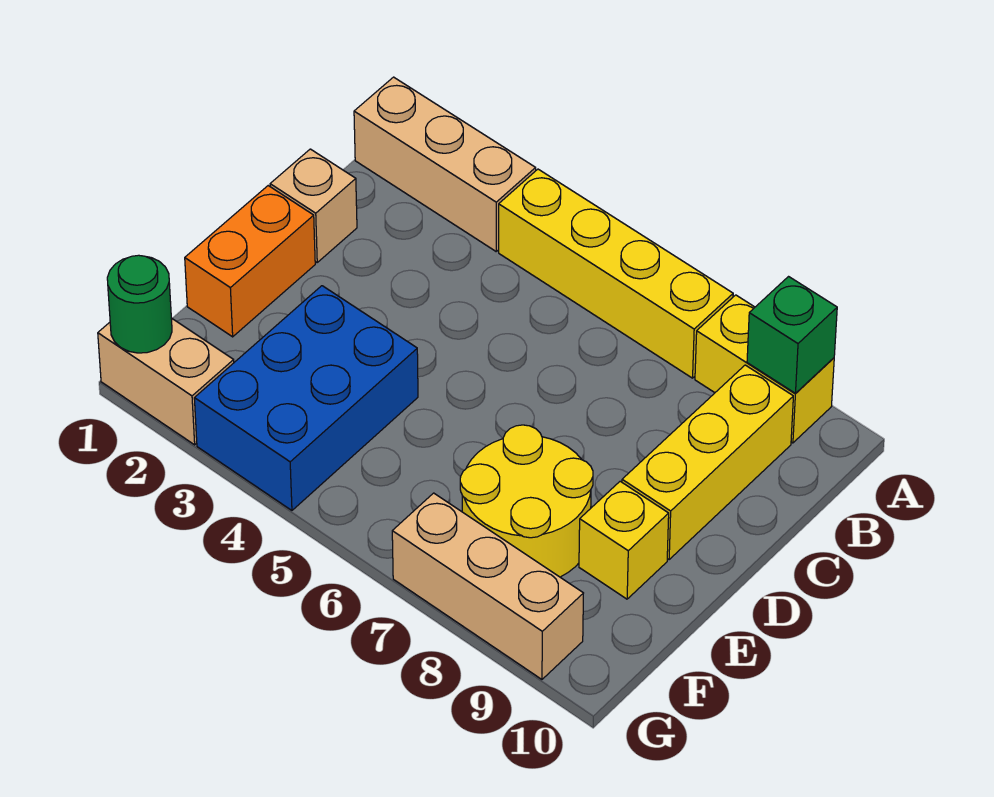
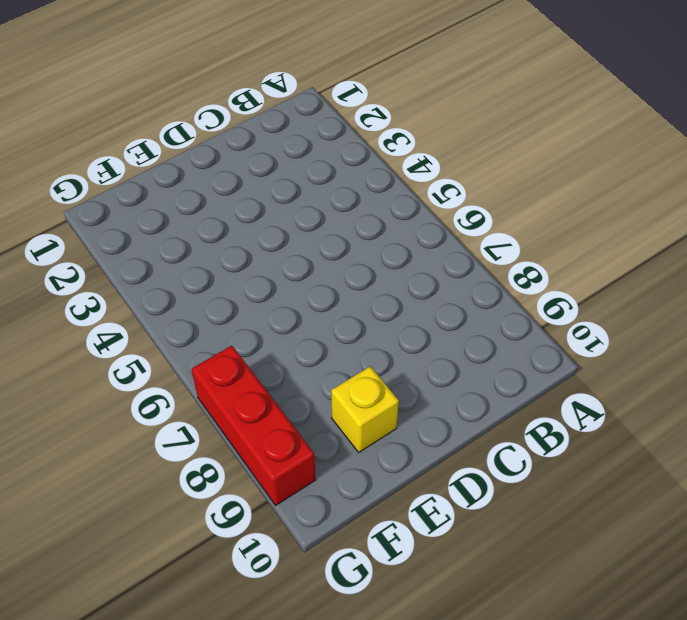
red brick G7:G9 level 1 -> tan brick G7:G9 level 1
none -> tan brick A1:A3 level 1
none -> yellow brick A4:A7 level 1
none -> yellow brick A8:A9 level 1

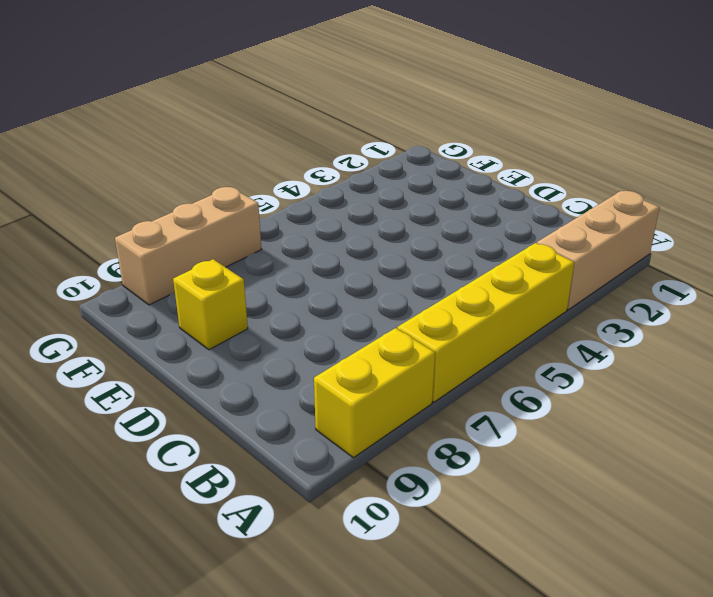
none -> yellow brick B9:D9 level 1
none -> tan brick C1 level 1
none -> orange brick D1:E1 level 1

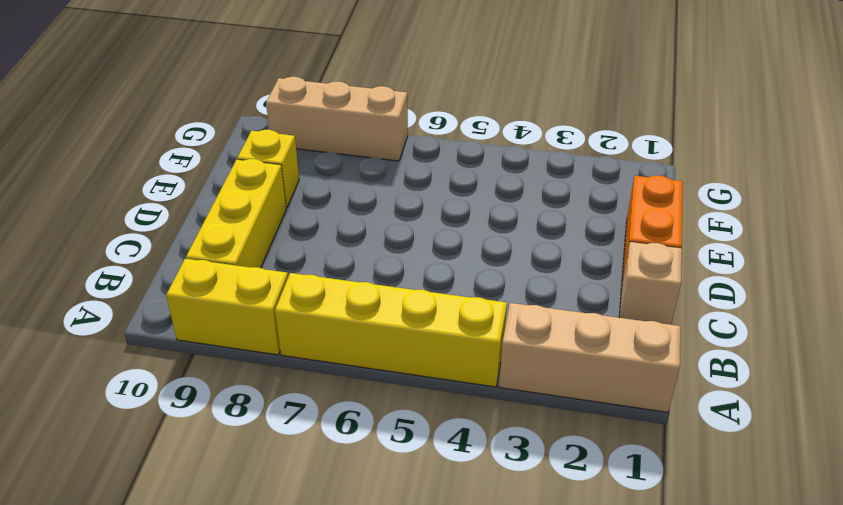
none -> blue brick E3:G4 level 1
none -> yellow round brick E7:F8 level 1
none -> tan brick G1:G2 level 1

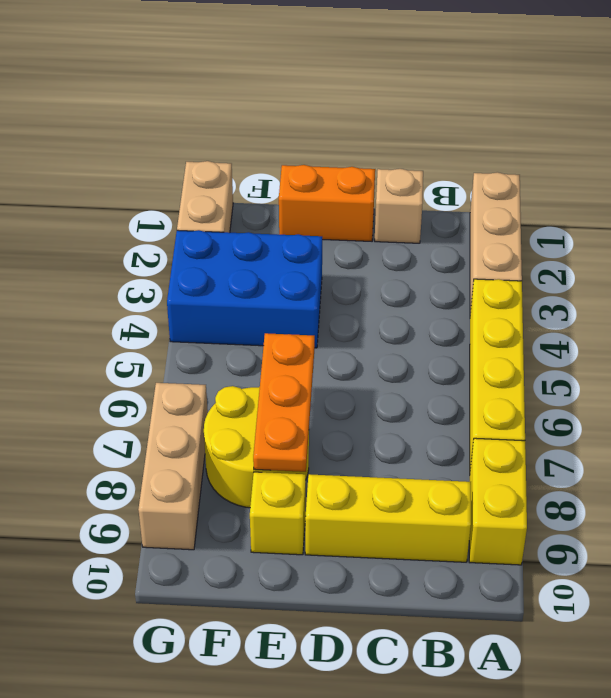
orange plate E6:E8 level 2 -> none
none -> green brick A9 level 2
none -> green round brick G1 level 2

